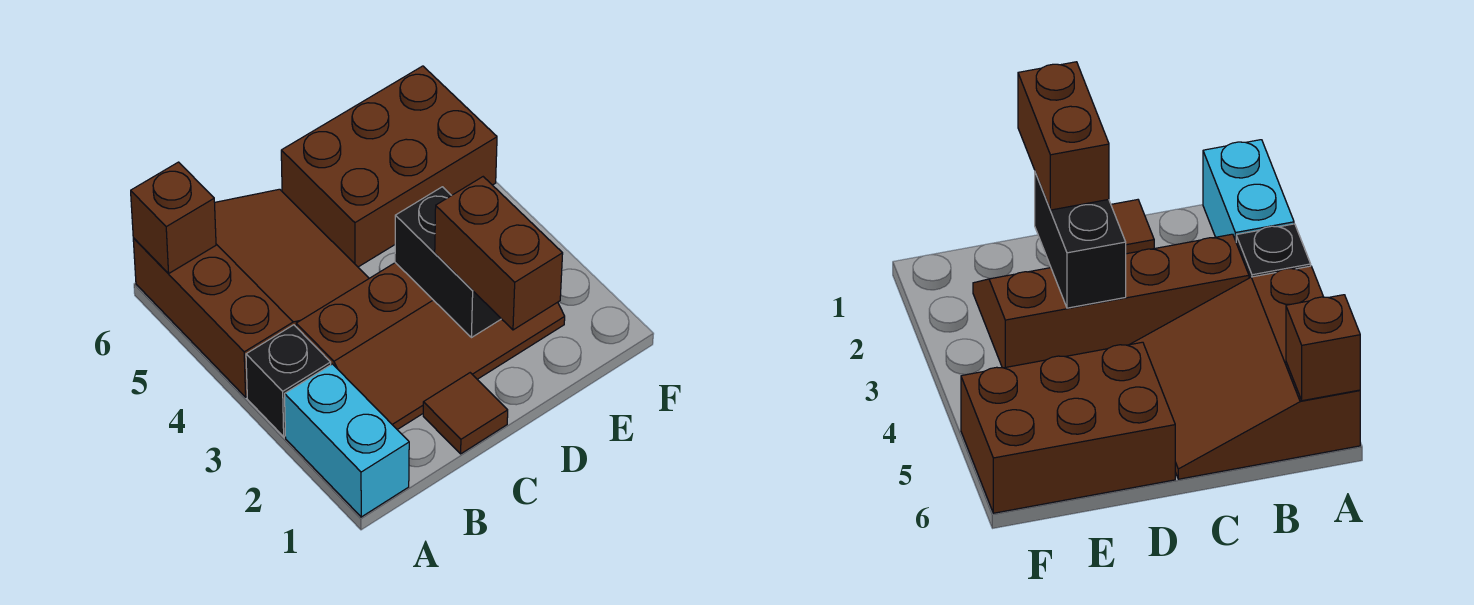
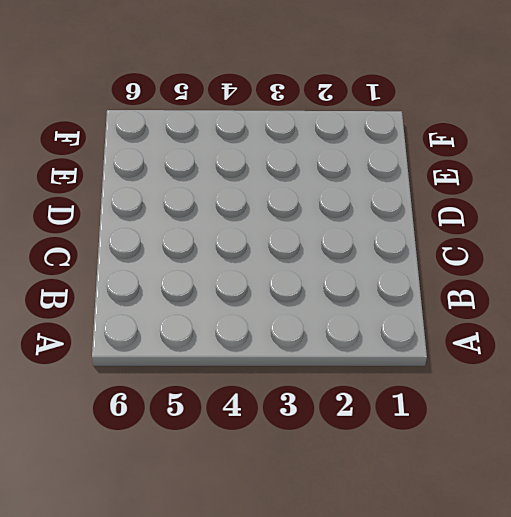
none -> cyan brick A1:A2 level 1
none -> black brick A3 level 1

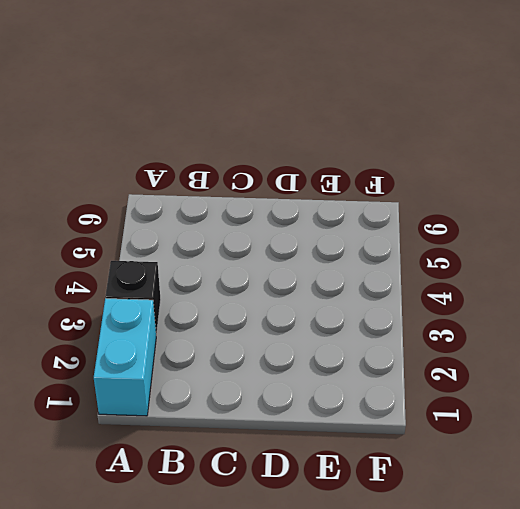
none -> brown slope A4:C6 level 1 top A
none -> brown slope B2:E3 level 1 top 3

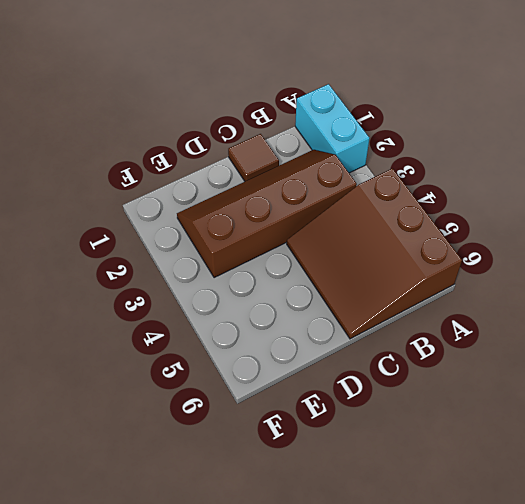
none -> black brick A3 level 1
none -> brown brick D5:F6 level 1

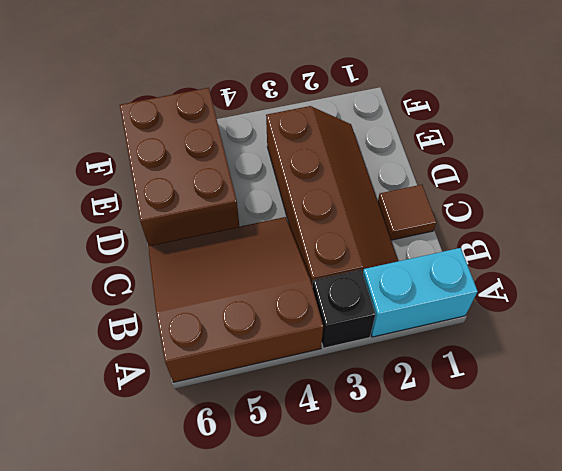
none -> brown brick A6 level 2
none -> black brick D2:D3 level 2

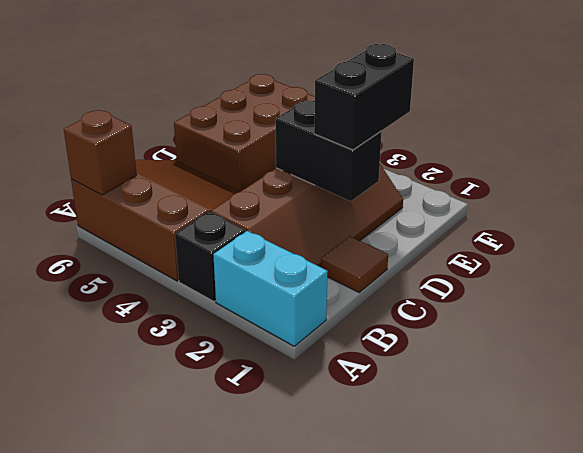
black brick D2:E2 level 3 -> brown brick D1:D2 level 3

